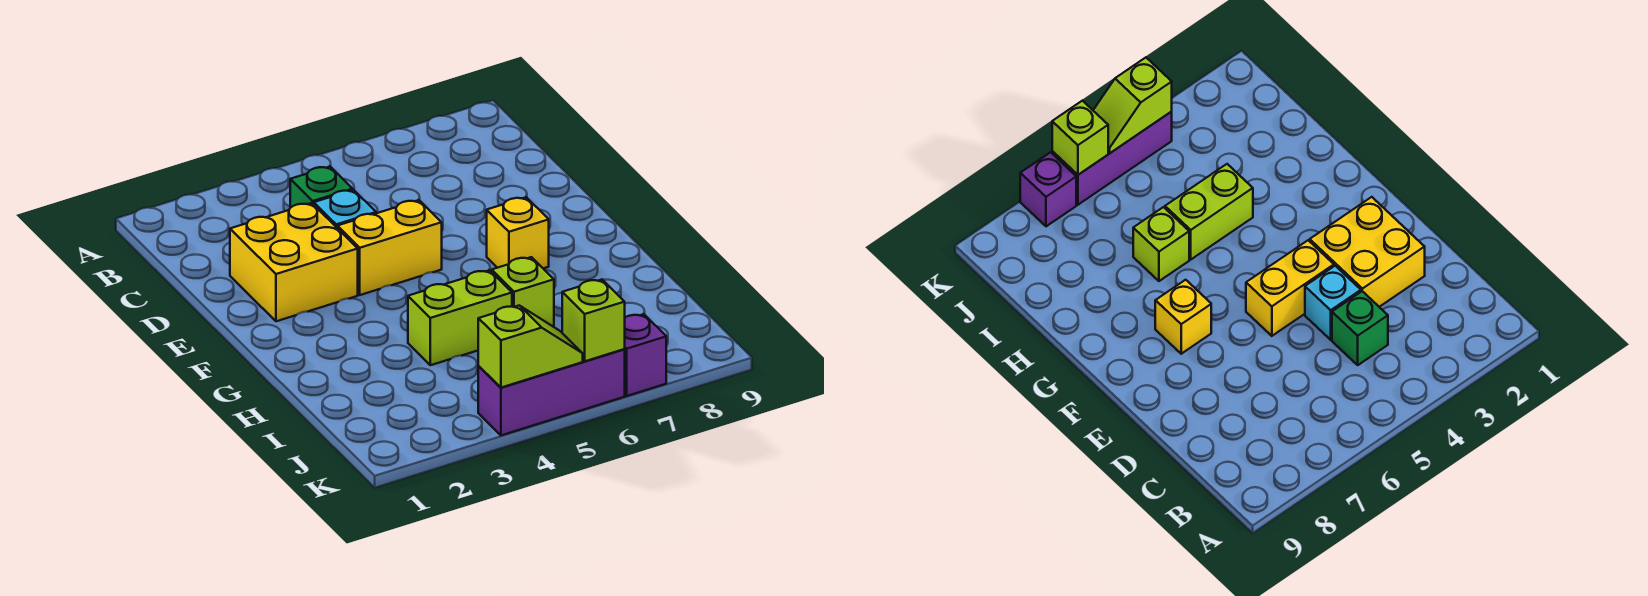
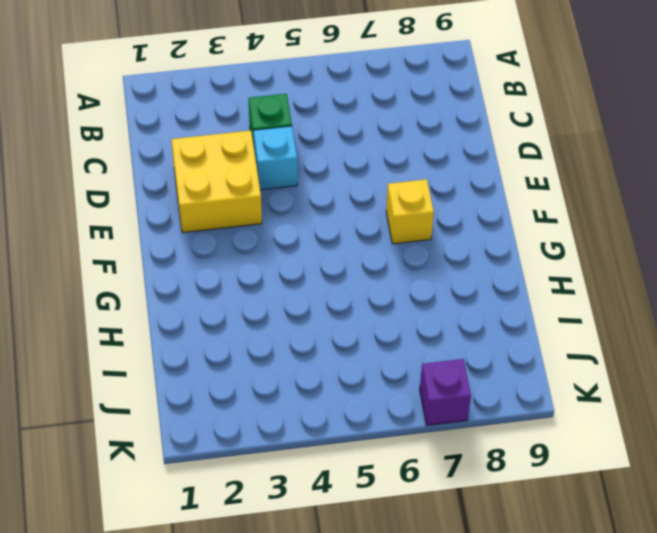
none -> yellow brick E4:E5 level 1
none -> lime brick H4:H5 level 1

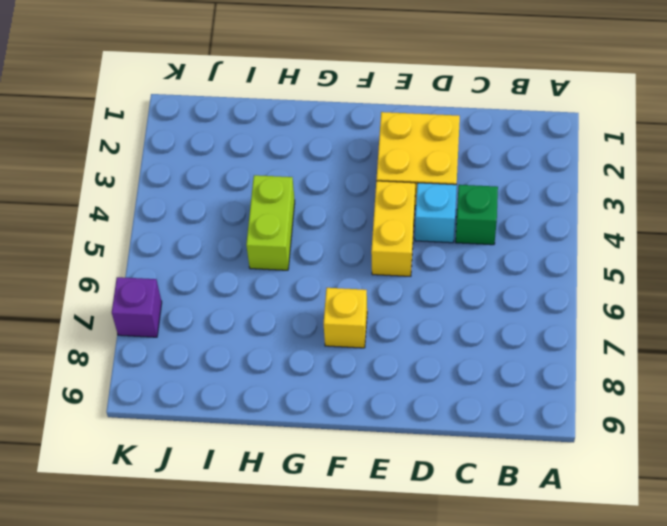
none -> lime brick H6 level 1
none -> purple brick K4:K6 level 1

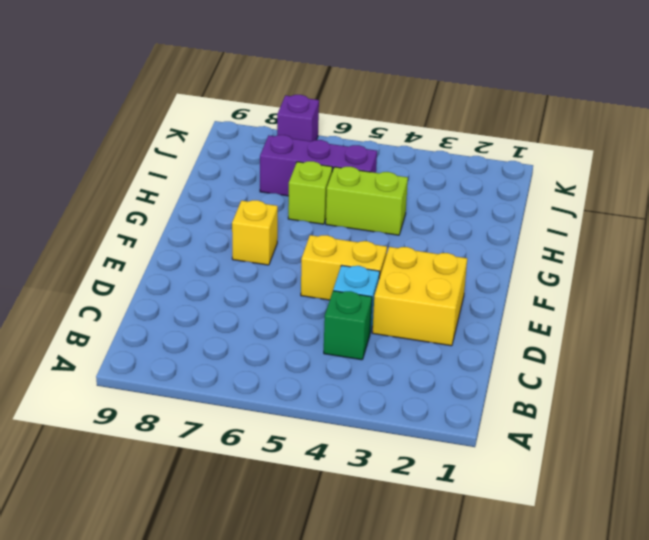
purple brick I5:I7 level 1 -> purple brick K4:K6 level 1
none -> lime slope K4:K5 level 2 top 4
none -> lime brick K6 level 2

